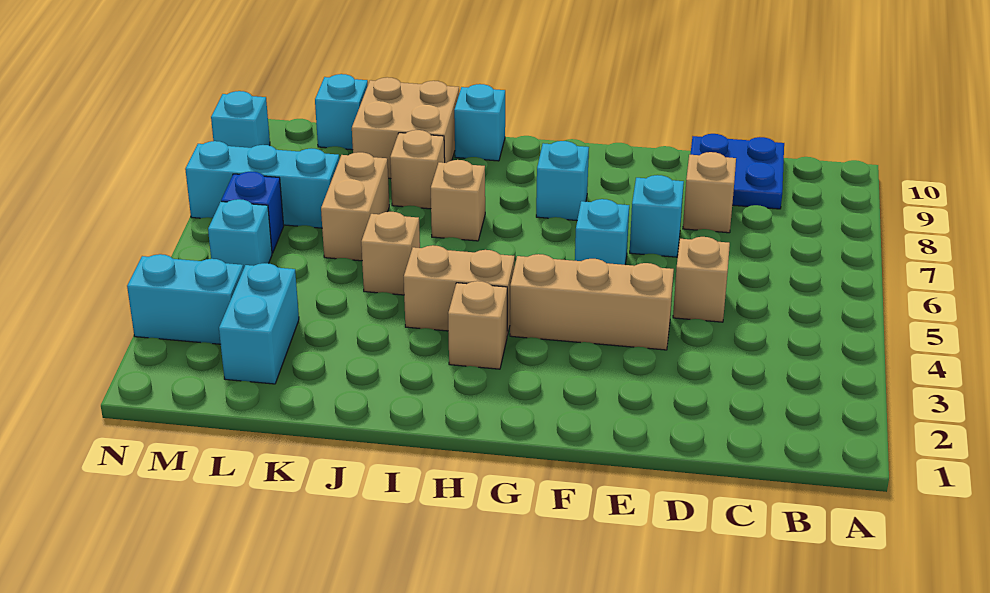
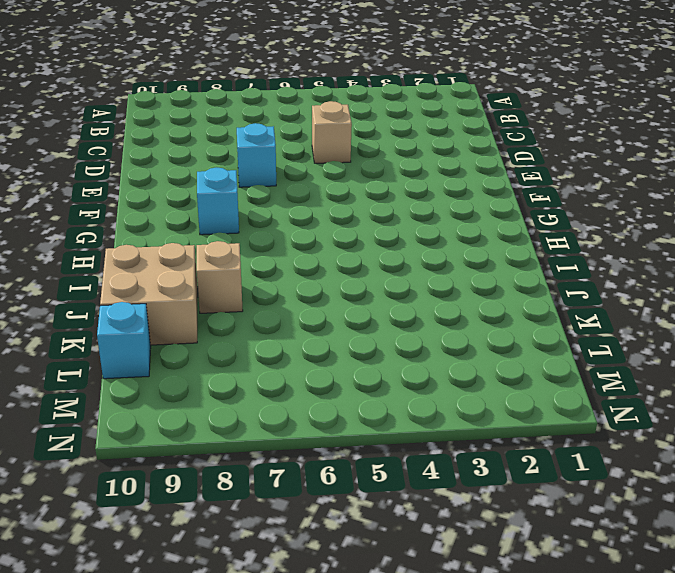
none -> blue plate C9:D10 level 1
none -> tan brick D8 level 1
none -> tan brick E4:G4 level 1

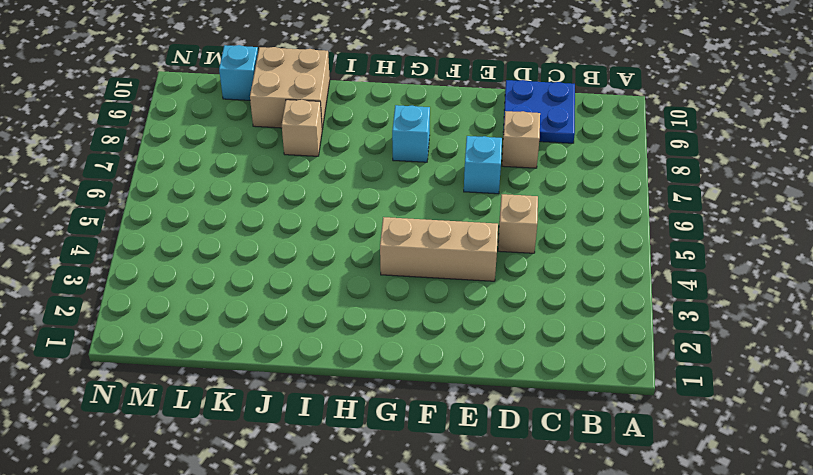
none -> cyan brick F6 level 1
none -> tan brick H3 level 1
none -> tan brick H4:I4 level 1

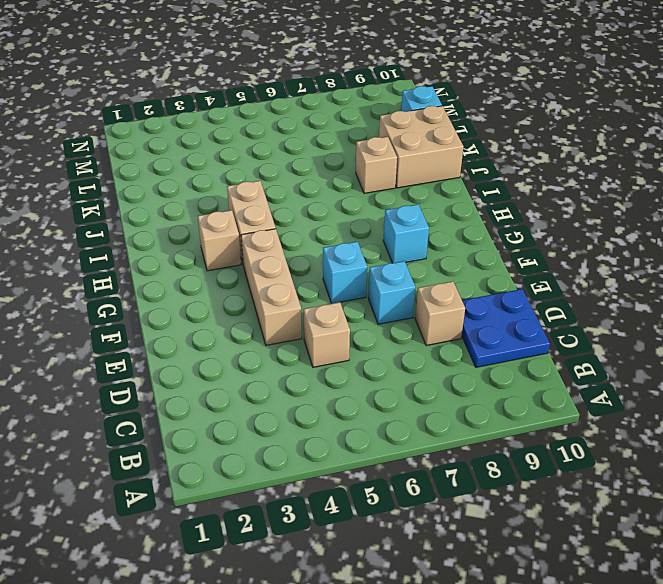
none -> tan brick I7 level 1
none -> cyan brick I10 level 1
none -> tan brick J5 level 1

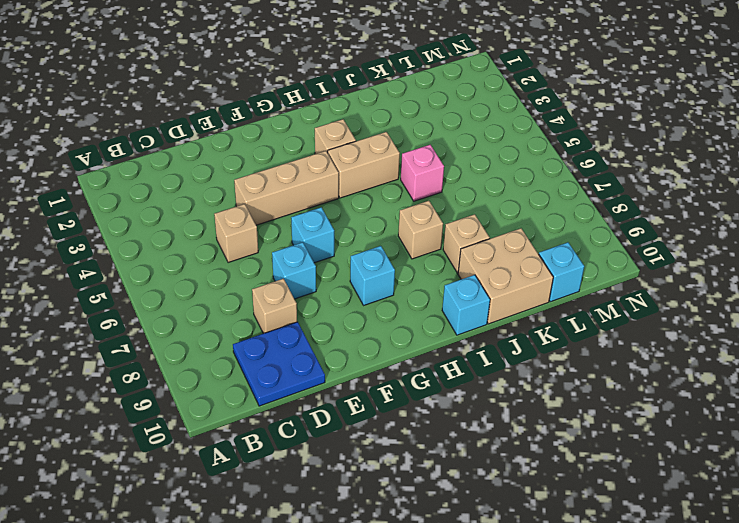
pink brick J5 level 1 -> tan brick J5 level 1
none -> tan brick K6:K7 level 1
none -> cyan brick L2:L3 level 1
none -> cyan brick L7:N7 level 1

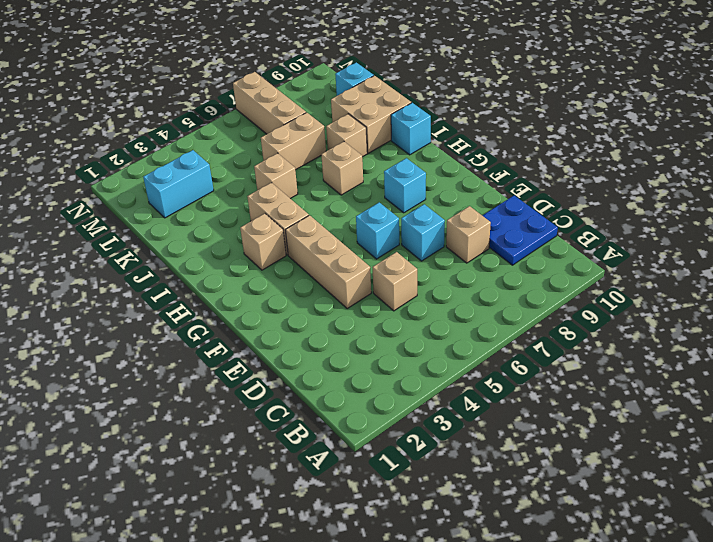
tan brick L7:N7 level 1 -> cyan brick L7:N7 level 1
none -> cyan brick M3:N3 level 1
none -> cyan brick M5 level 1
none -> blue brick M6 level 1

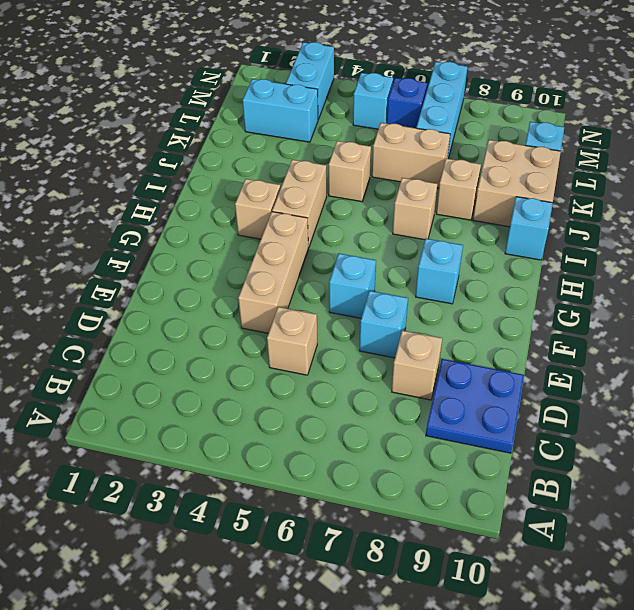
none -> cyan brick N9 level 1

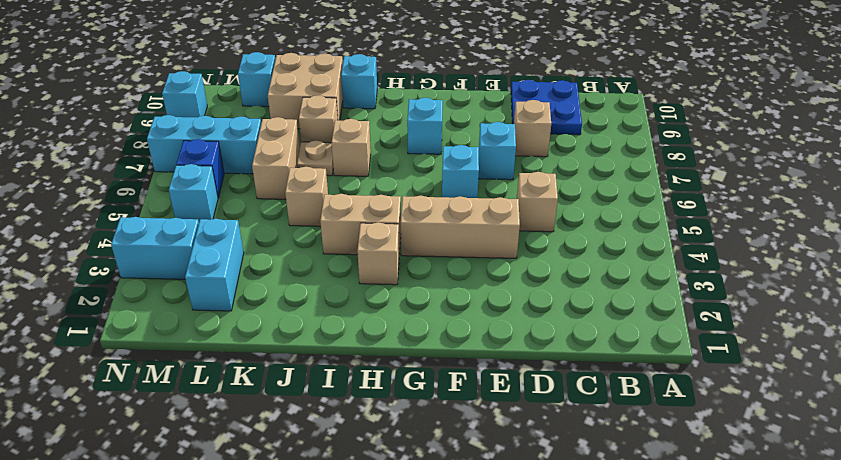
tan plate J7 level 1 -> none

